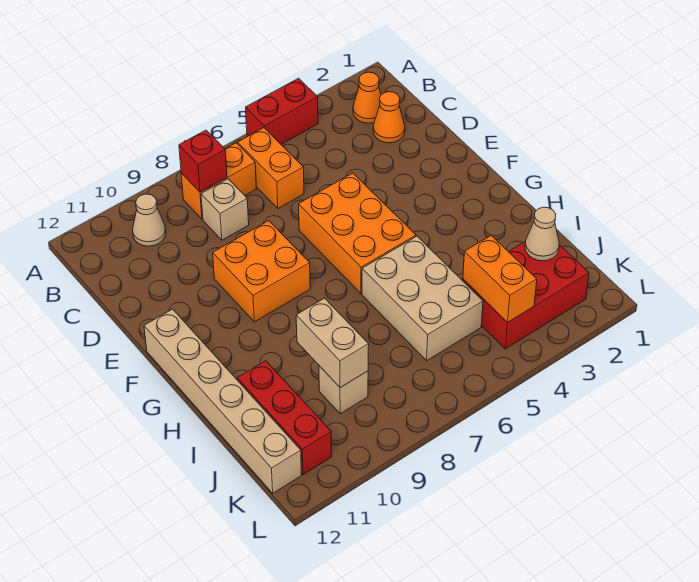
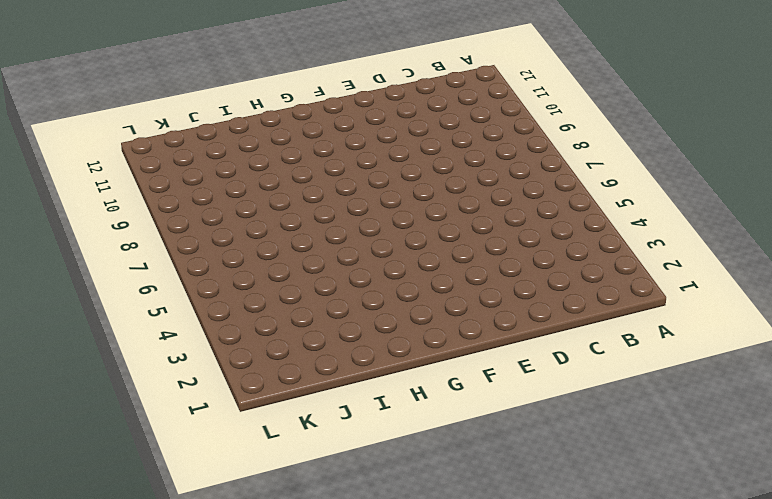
none -> red brick A4:A5 level 1
none -> orange cone B2 level 1
none -> orange brick B6:C6 level 1

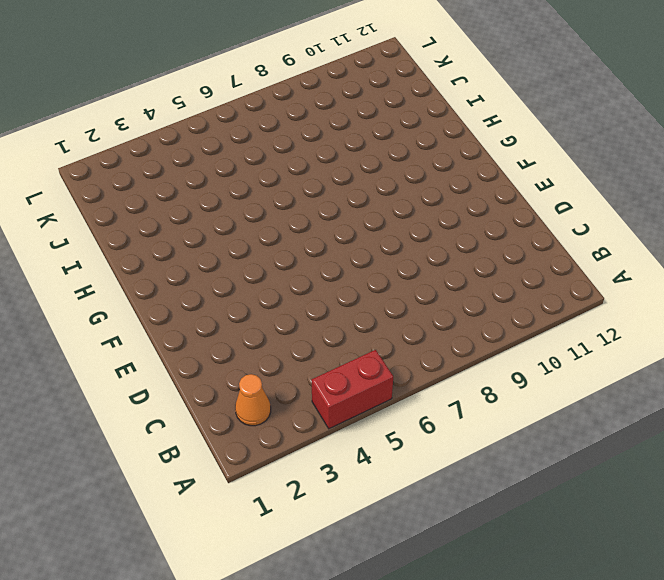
none -> orange brick B6:C6 level 1
none -> orange brick B7:B8 level 1
none -> tan cone B10 level 1

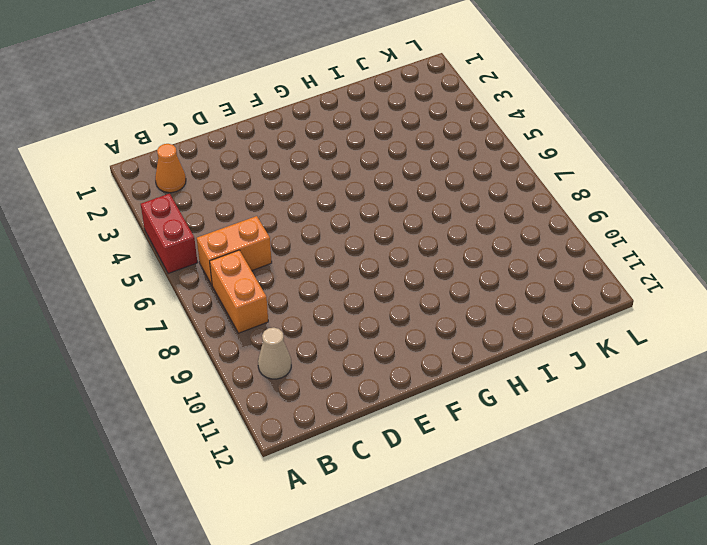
none -> orange cone C2 level 1
none -> tan brick C8 level 1
none -> orange brick E5:G6 level 1

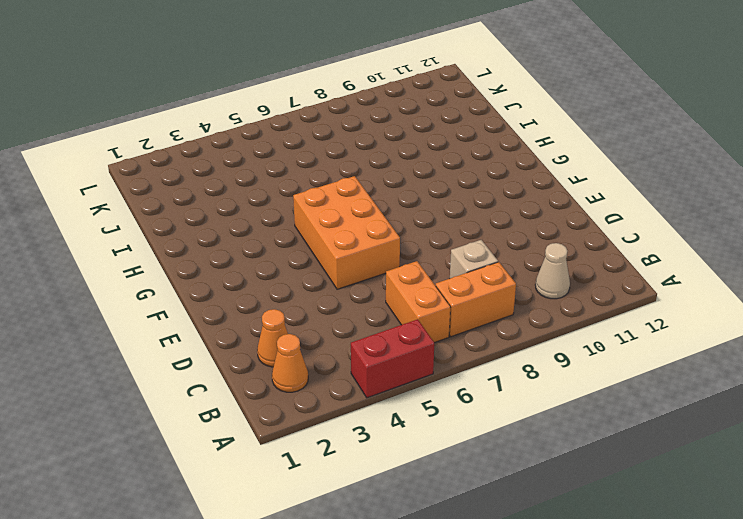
none -> orange brick E8:F9 level 1
none -> tan brick F12:K12 level 1
none -> tan brick H5:J6 level 1

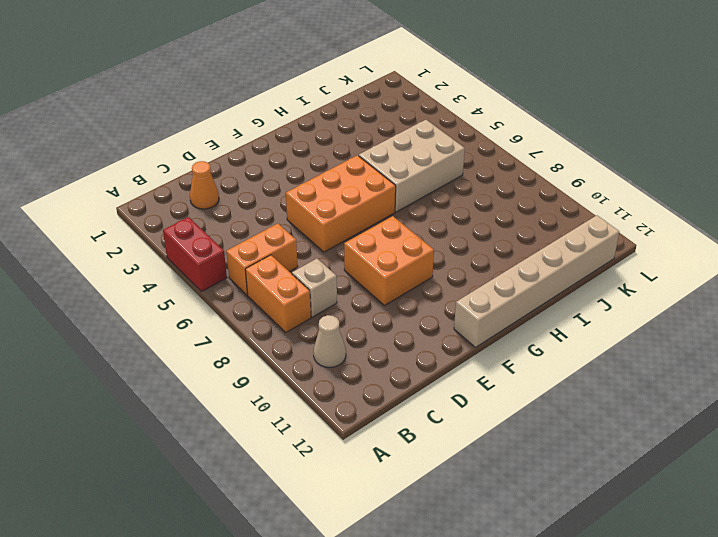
none -> orange cone B2 level 1
none -> red brick I11:K11 level 1
none -> red brick J2:K4 level 1

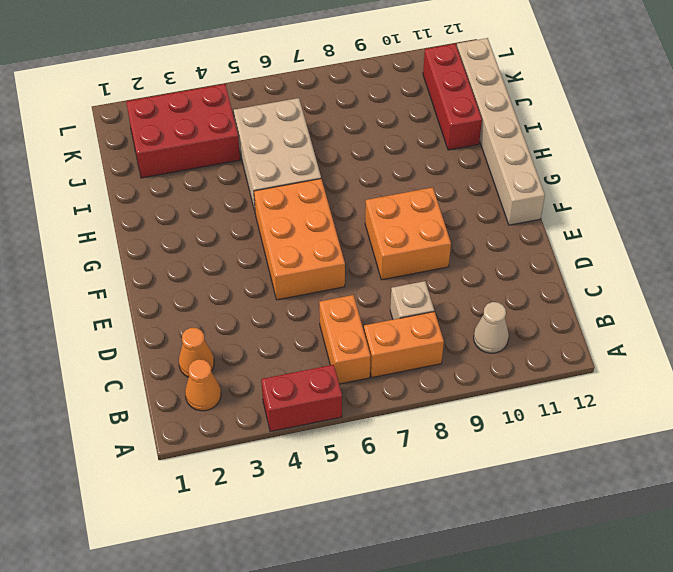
none -> tan brick J9 level 1
none -> red brick B8 level 2
none -> tan brick I9:J9 level 2

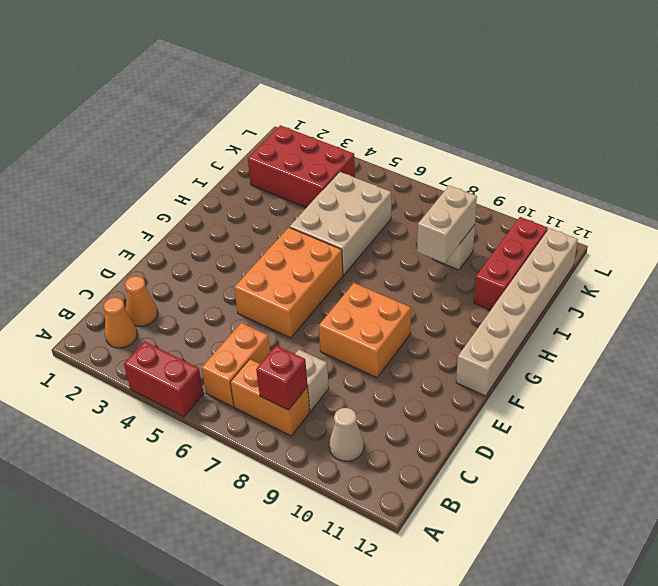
none -> tan cone J2 level 2
none -> orange brick J4:K4 level 2

